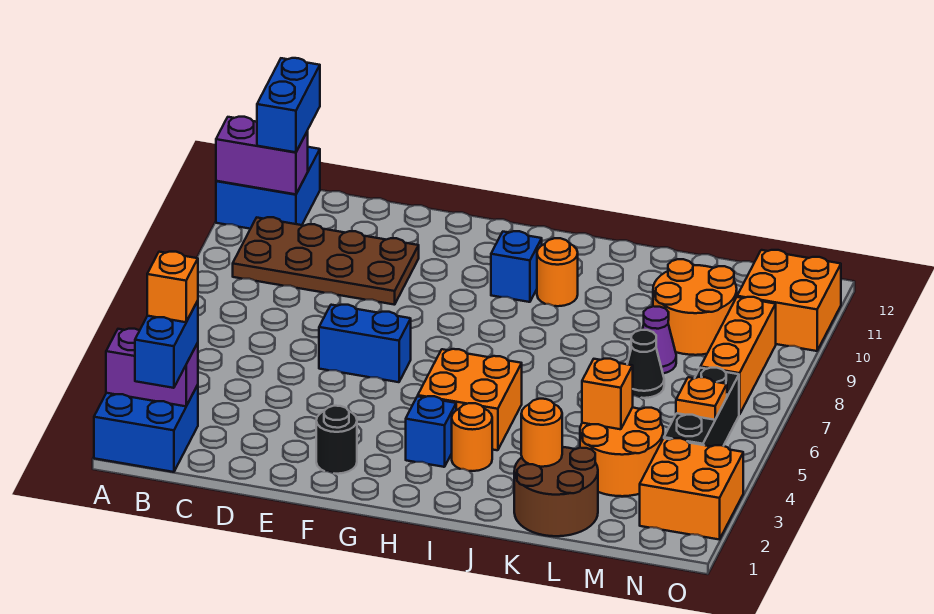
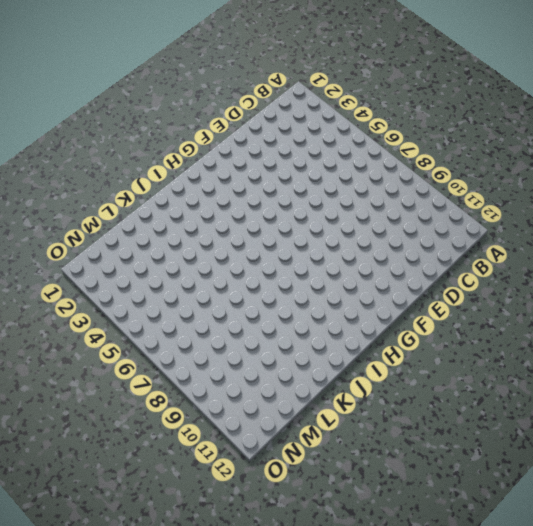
none -> blue brick A1:B2 level 1
none -> blue brick A11:B12 level 1
none -> brown plate B9:E10 level 1

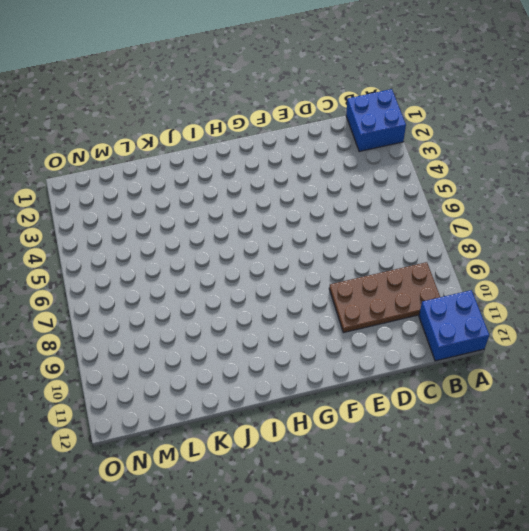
none -> blue brick E6:F6 level 1
none -> black round brick F2 level 1
none -> blue brick H3 level 1

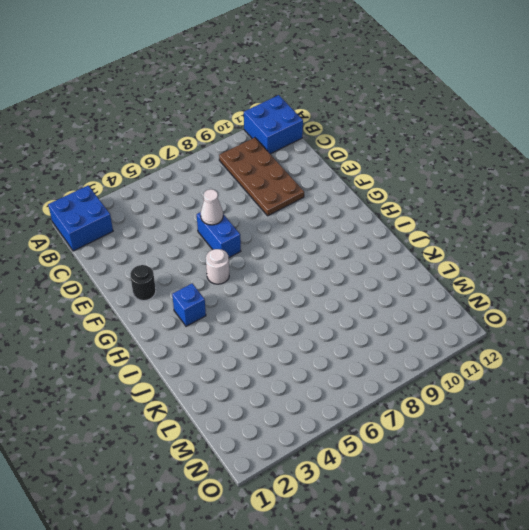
white cone E6 level 2 -> none
white round brick G5 level 1 -> none
none -> orange brick H4:I5 level 1
none -> blue brick H10 level 1
none -> orange round brick I3 level 1

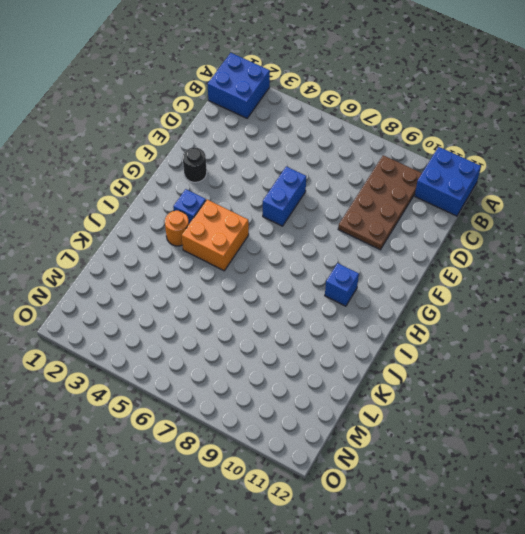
none -> orange round brick I10 level 1
none -> brown round brick K1:L2 level 1
none -> orange round brick L3:M4 level 1

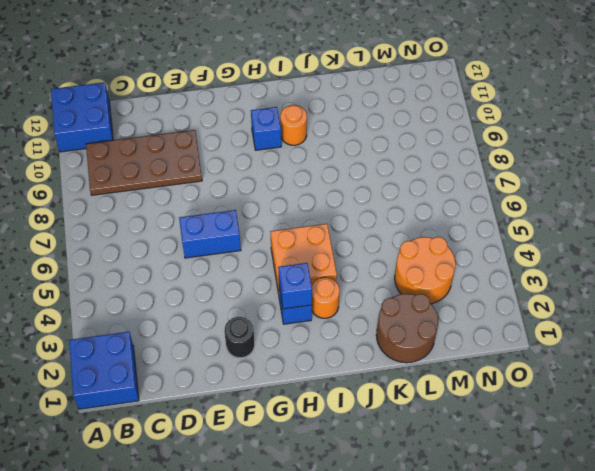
blue brick H3 level 2 -> none
none -> black cone L7 level 1
none -> purple cone L8 level 1
none -> orange round brick L9:M10 level 1

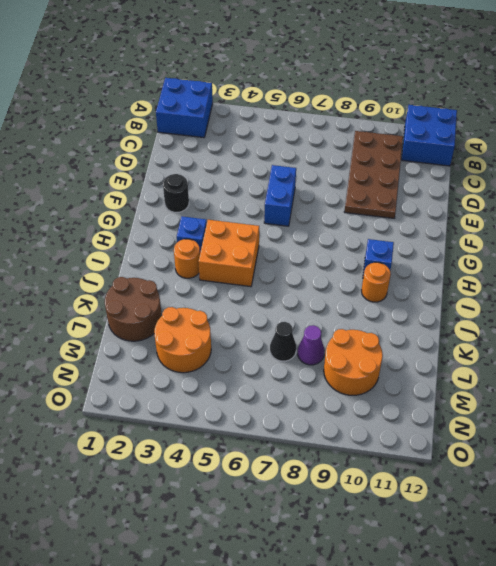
none -> orange brick N2:O3 level 1
none -> black brick N4:N6 level 1
none -> orange brick N7:N9 level 1

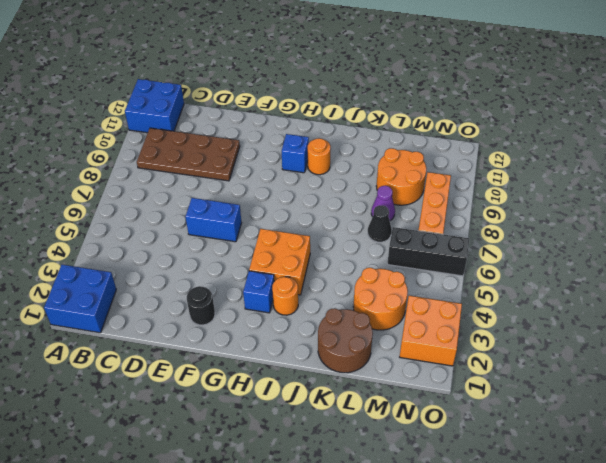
black brick M6:O6 level 1 -> black brick N4:N6 level 1
none -> orange brick N10:O11 level 1
none -> purple brick A2:B2 level 2
none -> purple brick A11:B11 level 2

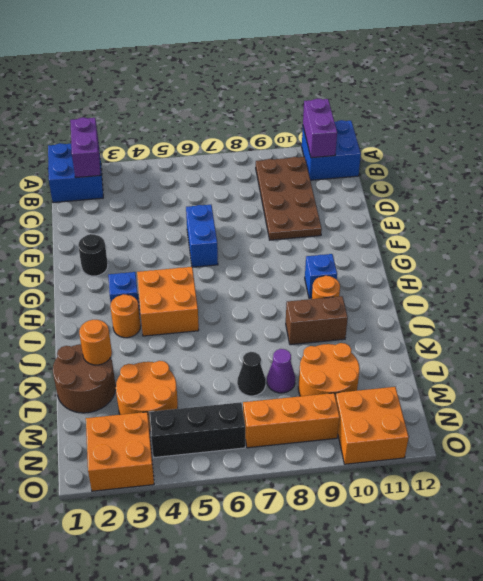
brown brick J9:J10 level 1 -> none
none -> orange brick L4 level 2
none -> orange plate N5 level 2
none -> blue brick B1:B2 level 3

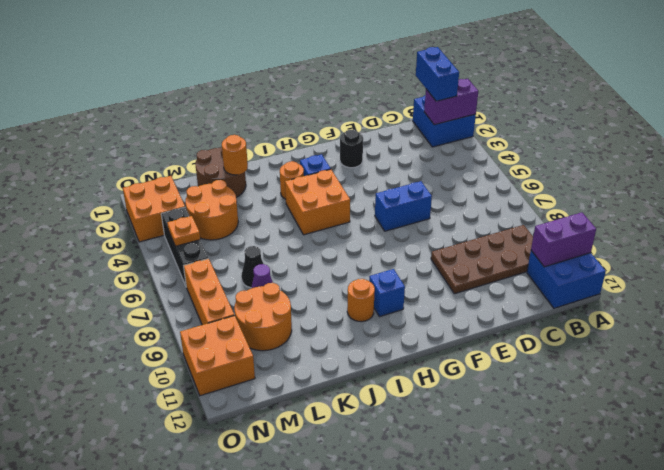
none -> orange brick L4 level 2
none -> blue brick B11:B12 level 3
none -> orange brick B2 level 4

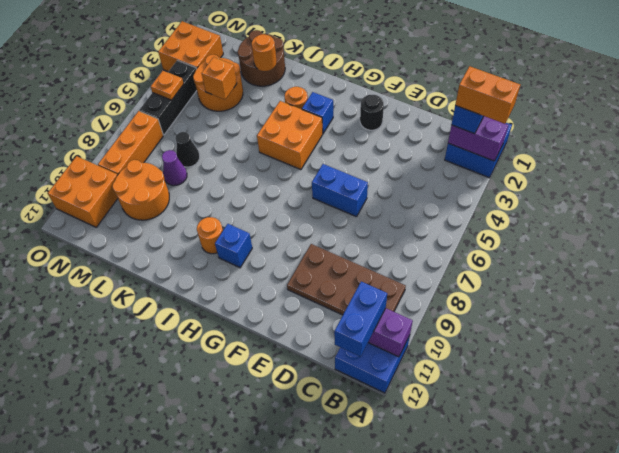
orange brick A2:B2 level 4 -> orange brick B2 level 4

